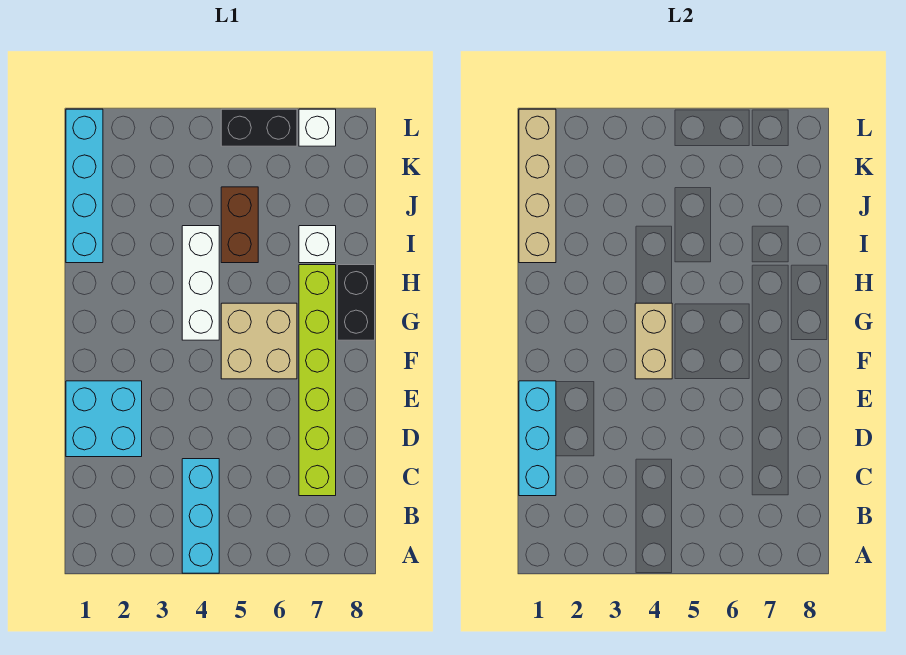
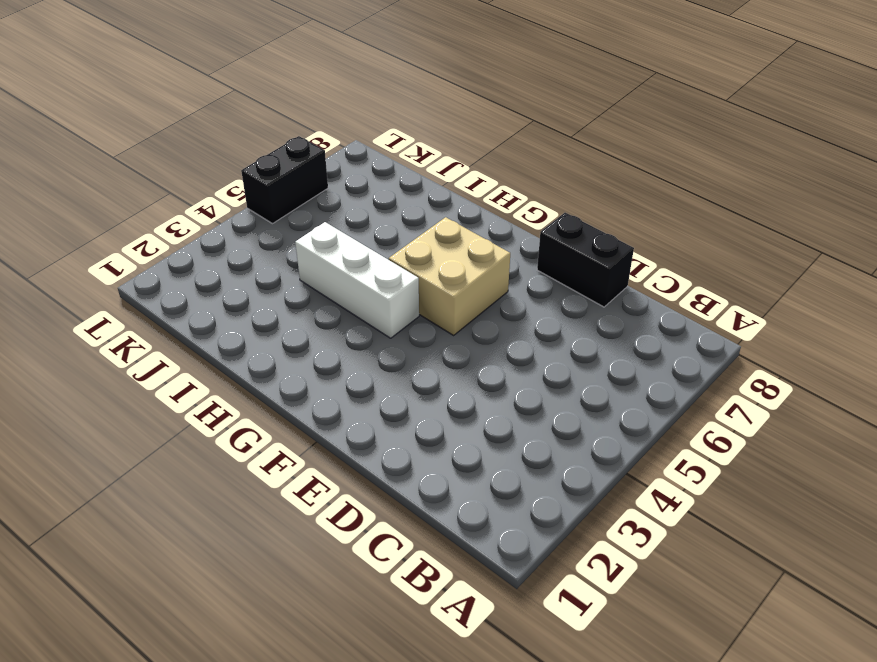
black brick D8:E8 level 1 -> black brick G8:H8 level 1
none -> cyan brick A4:C4 level 1
none -> lime brick C7:H7 level 1
none -> cyan brick D1:E2 level 1

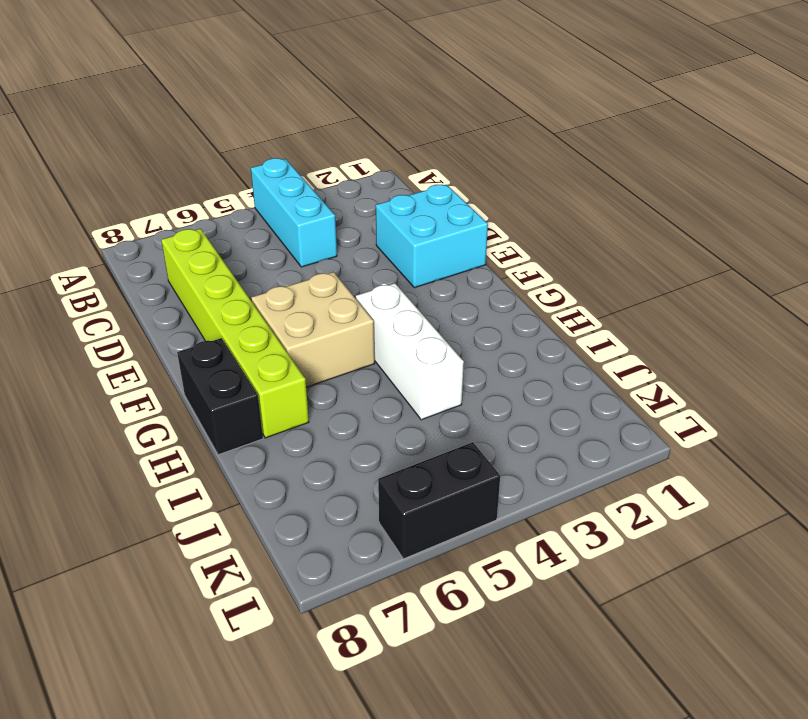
none -> cyan brick I1:L1 level 1
none -> brown brick I5:J5 level 1
none -> white brick I7 level 1

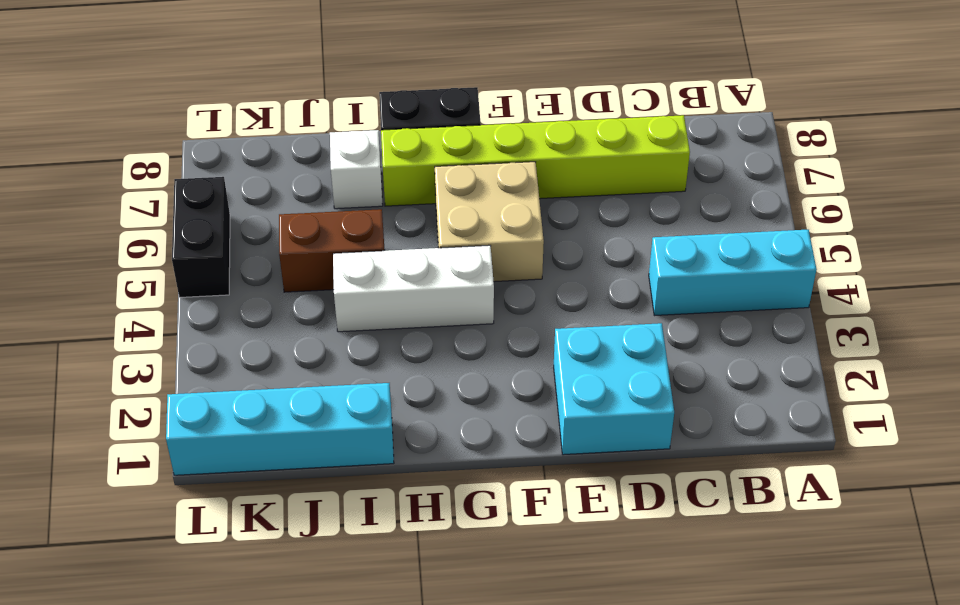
none -> white brick L7 level 1
none -> cyan brick C1:E1 level 2
none -> tan brick F4:G4 level 2

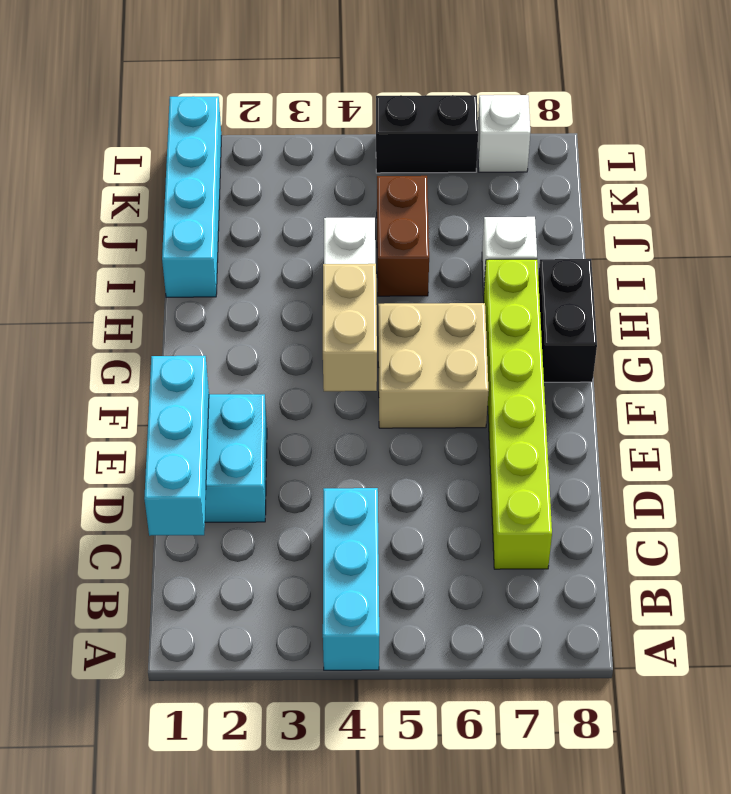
none -> tan brick I1:L1 level 2

